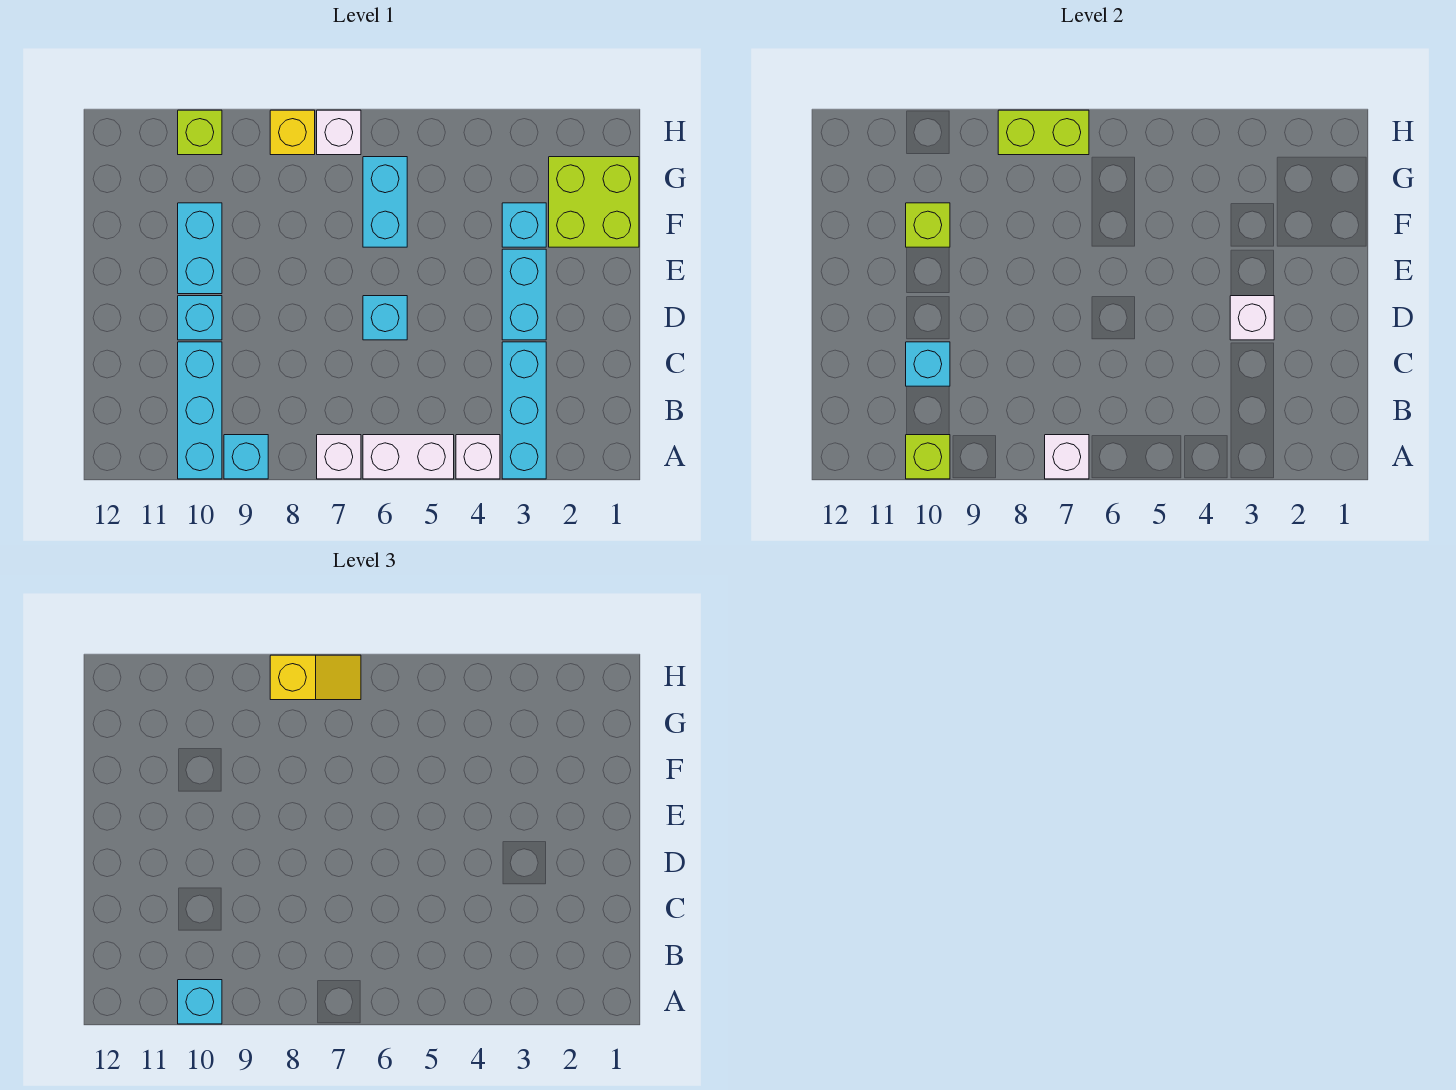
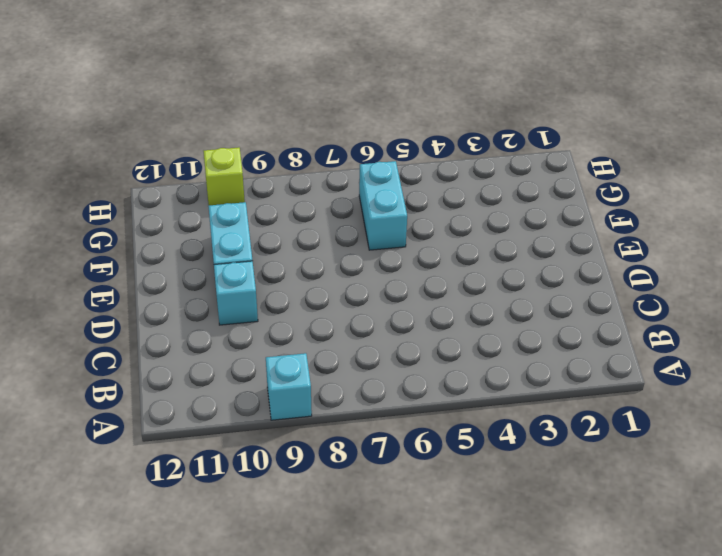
none -> cyan brick A3:C3 level 1
none -> white brick A4 level 1
none -> white brick A5:A6 level 1

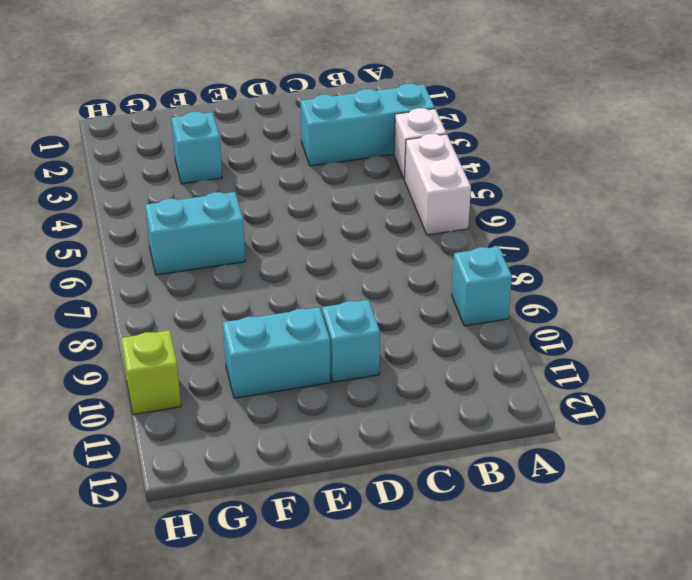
none -> white brick A7 level 1
none -> cyan brick A10:C10 level 1
none -> cyan brick D3:E3 level 1

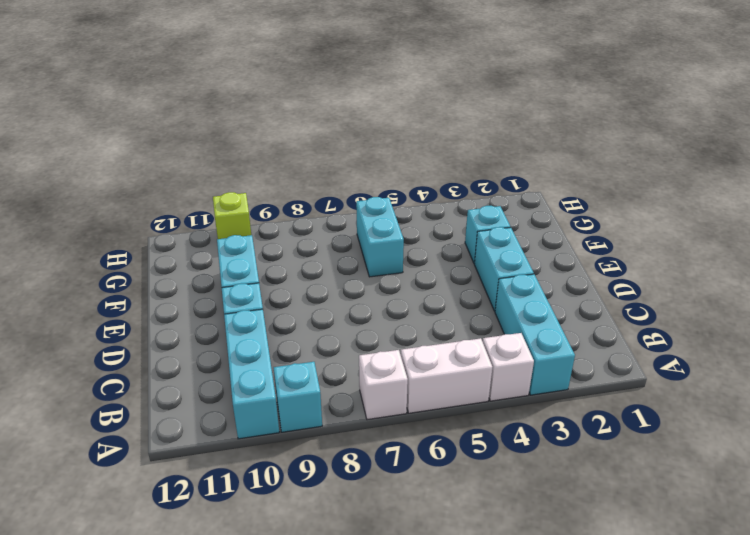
none -> cyan brick D6 level 1
none -> lime brick F1:G2 level 1
none -> white brick H7 level 1

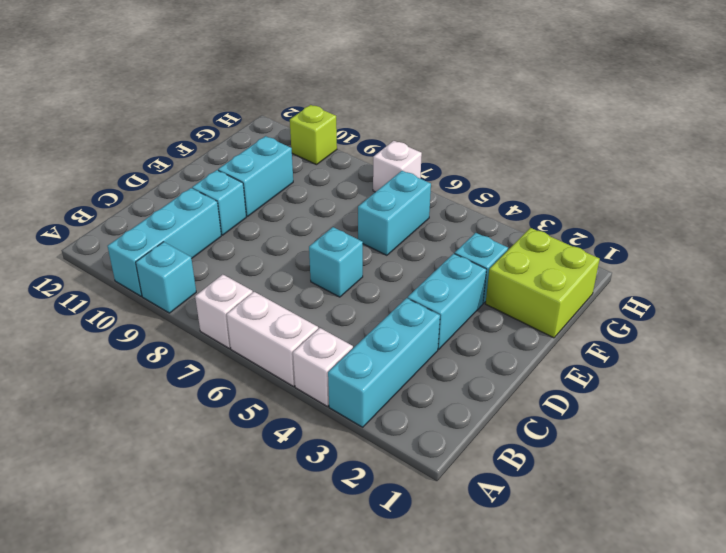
none -> yellow brick H8 level 1
none -> white brick A7 level 2
none -> lime brick A10 level 2

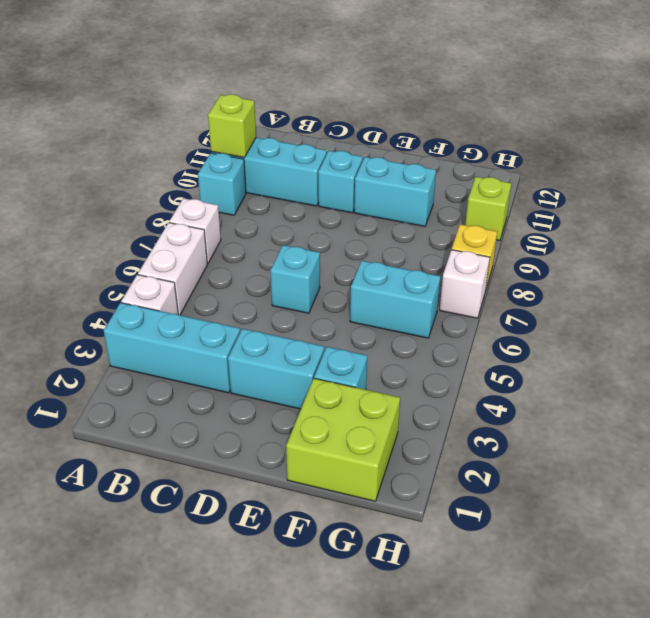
none -> white brick A7 level 2
none -> cyan brick C10 level 2
none -> white brick D3 level 2

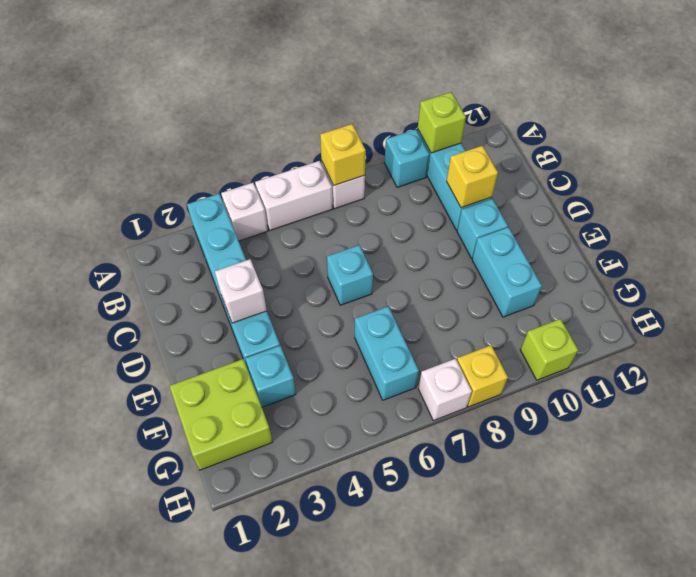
yellow brick A7 level 2 -> white brick A7 level 2
yellow brick C10 level 2 -> cyan brick C10 level 2
none -> lime brick F10 level 2
none -> lime brick H7:H8 level 2
none -> cyan brick A10 level 3

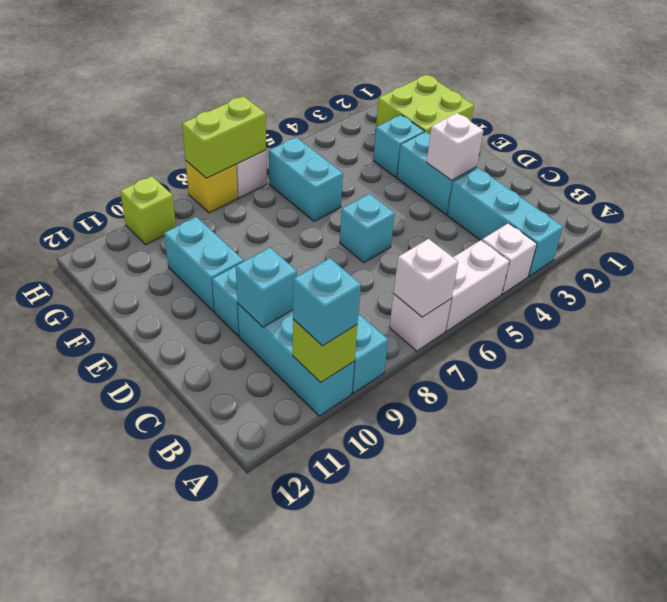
none -> lime brick F10 level 2
none -> yellow slope H7:H8 level 3 top 8

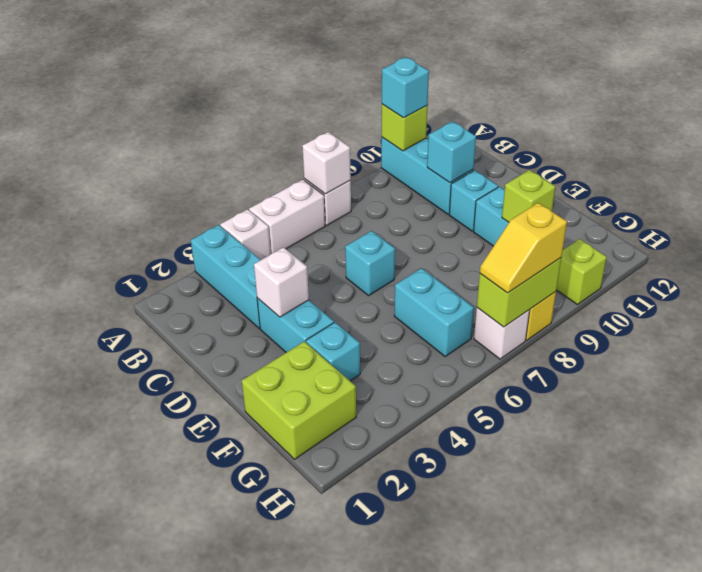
none -> cyan brick A9 level 1

